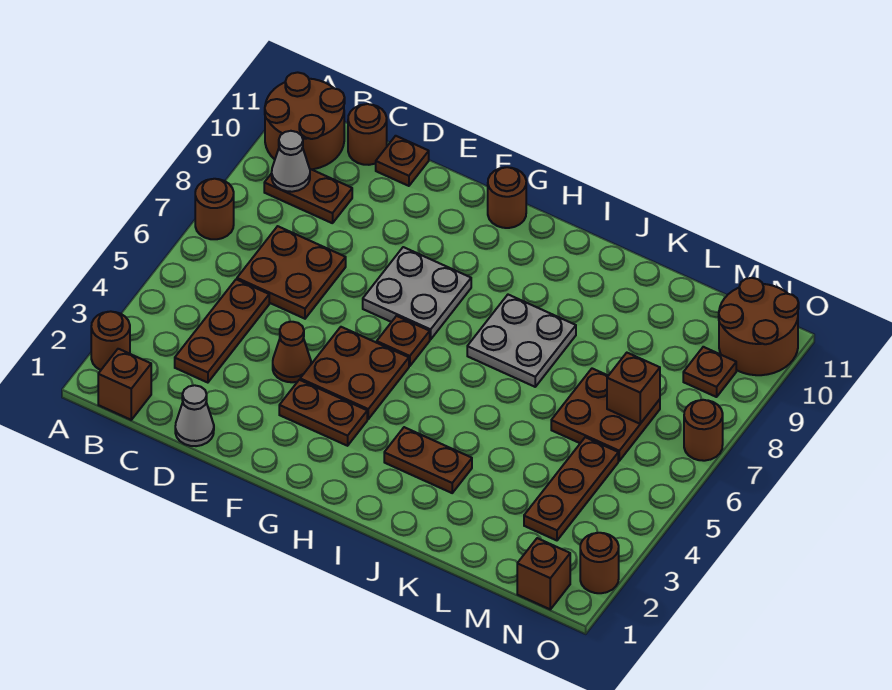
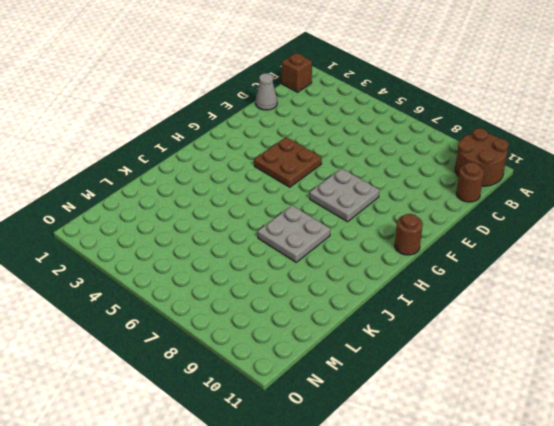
none -> brown round brick A2 level 1
none -> brown round brick A7 level 1
none -> brown plate B9:C9 level 1

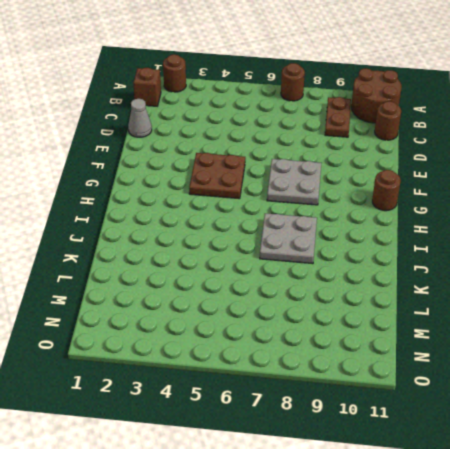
none -> brown plate C3:C5 level 1
none -> brown plate C6:D7 level 1
none -> brown plate D11 level 1

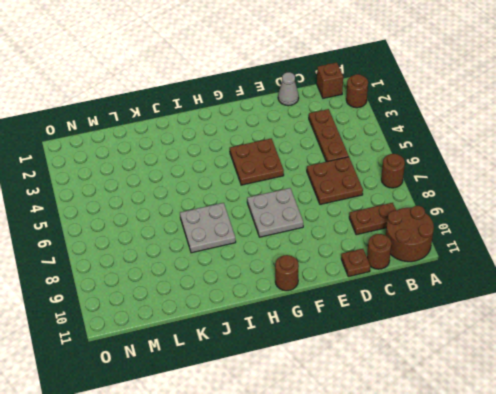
none -> brown cone E4 level 1
none -> brown plate F3:G3 level 1
none -> brown plate G6 level 1

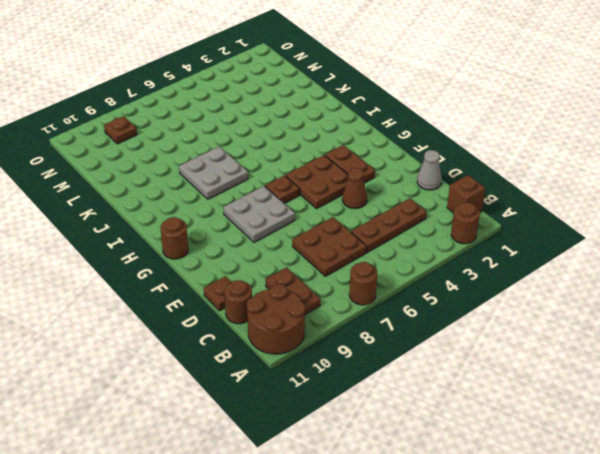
none -> brown plate I3:J3 level 1
none -> brown plate L6:M7 level 1
none -> brown plate M3:M5 level 1

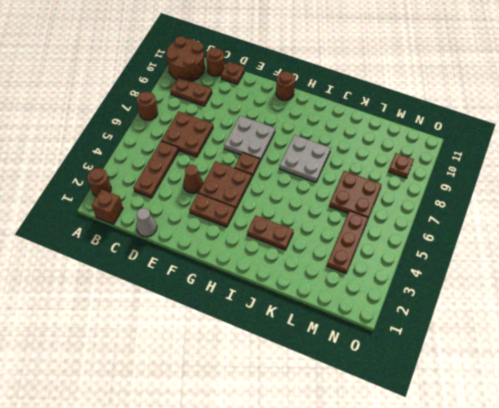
none -> brown brick N1 level 1
none -> brown round brick N10:O11 level 1
none -> brown round brick O2 level 1

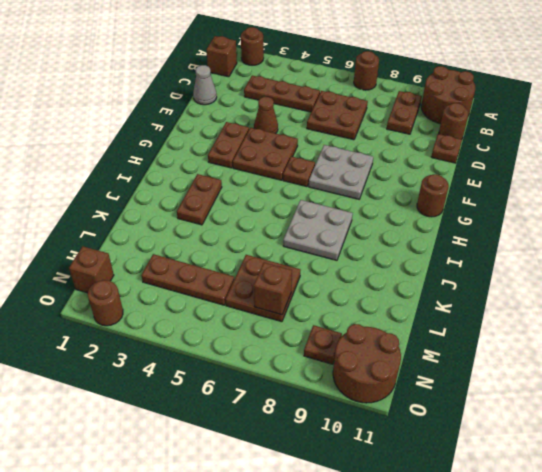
none -> brown round brick O7 level 1
none -> grey cone B9 level 2

